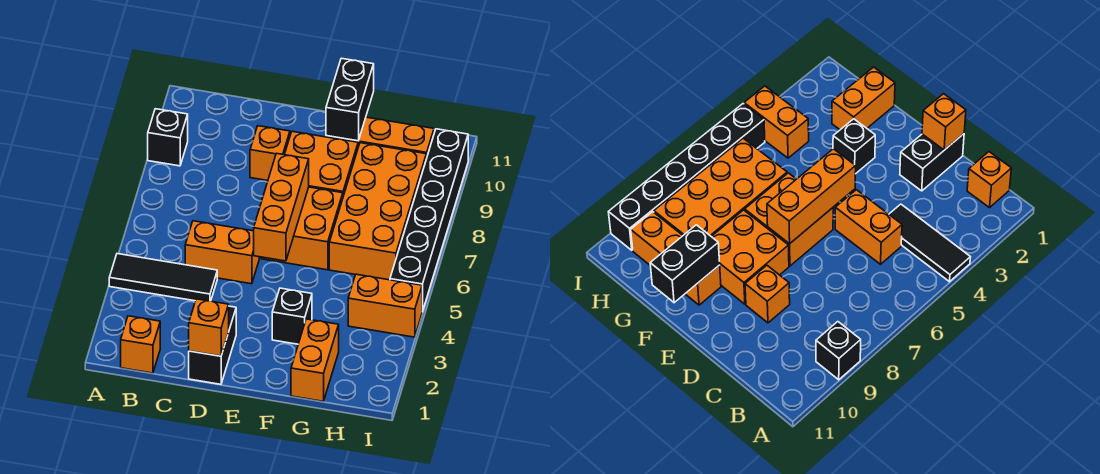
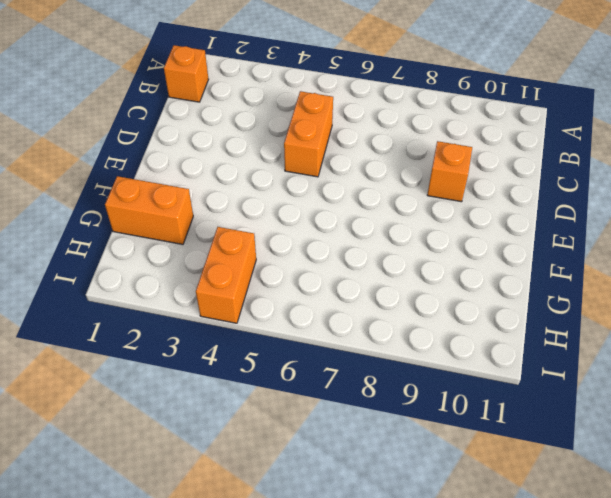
none -> black tile A4:C4 level 1
none -> black brick A9 level 1
none -> black brick D1:D2 level 1

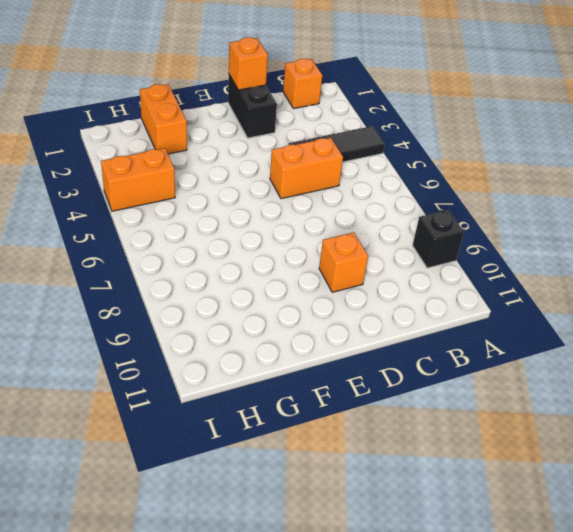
none -> orange brick E6:F7 level 1
none -> orange brick E8:F9 level 1
none -> black brick F3 level 1

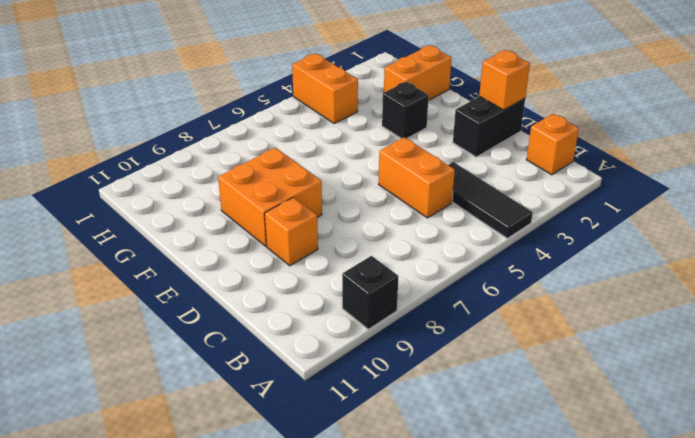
none -> orange brick E6:F7 level 1
none -> orange brick F10:H10 level 1
none -> orange brick G6:H9 level 1

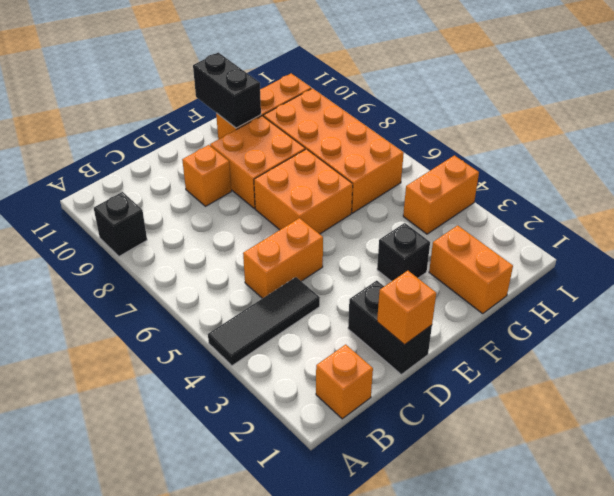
none -> black brick I5:I10 level 1
none -> orange brick E5:E7 level 2

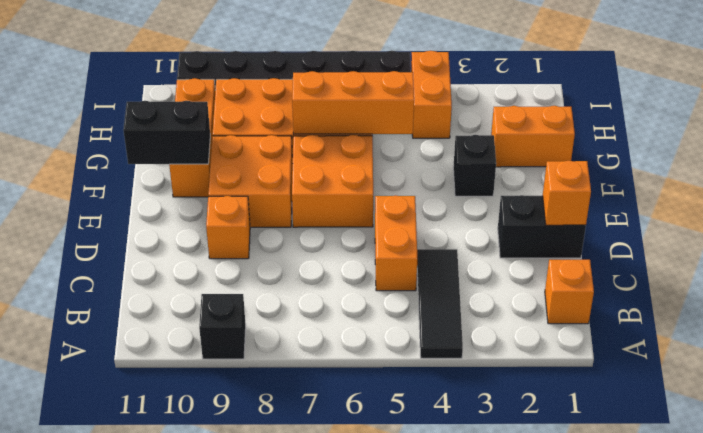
orange brick G5:G7 level 2 -> orange brick E5:E7 level 2

